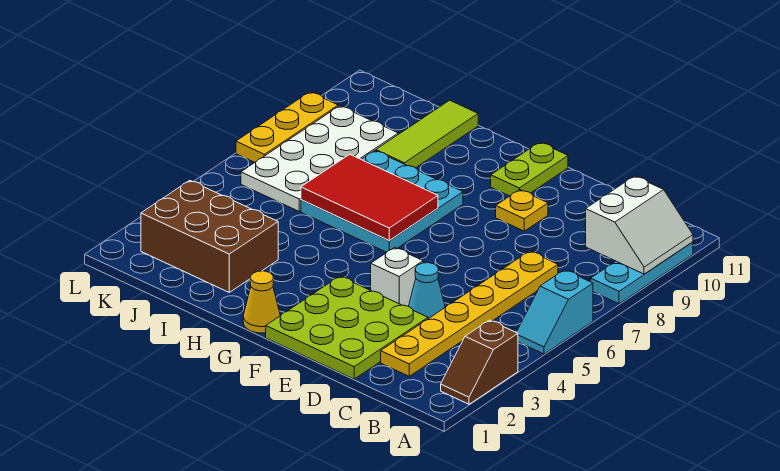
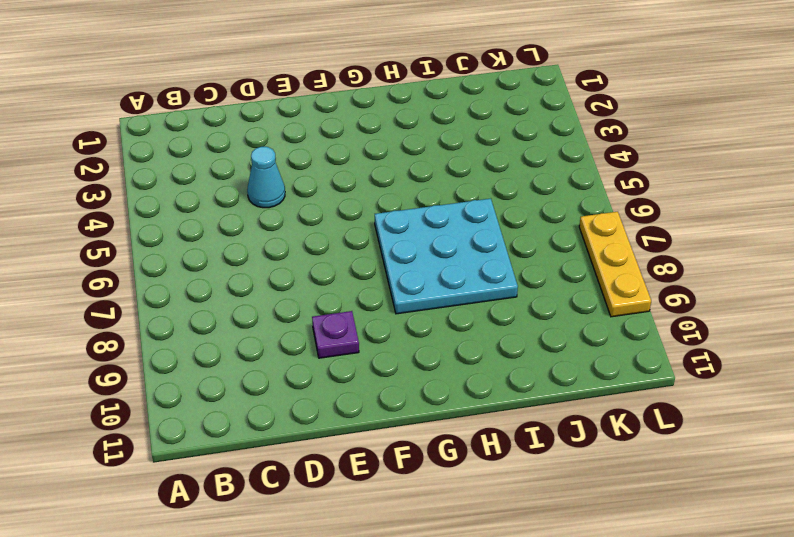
purple plate E9 level 1 -> yellow plate E9 level 1
none -> brown slope A2:A3 level 1 top 3
none -> cyan slope A5:A6 level 1 top 6
none -> cyan plate A8:A10 level 1

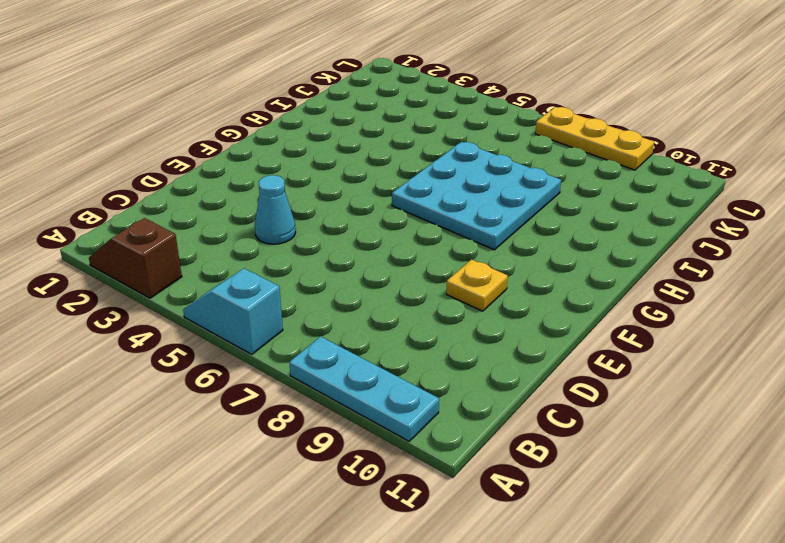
none -> yellow plate C2:C7 level 1
none -> lime plate D1:F3 level 1
none -> white brick E4 level 1

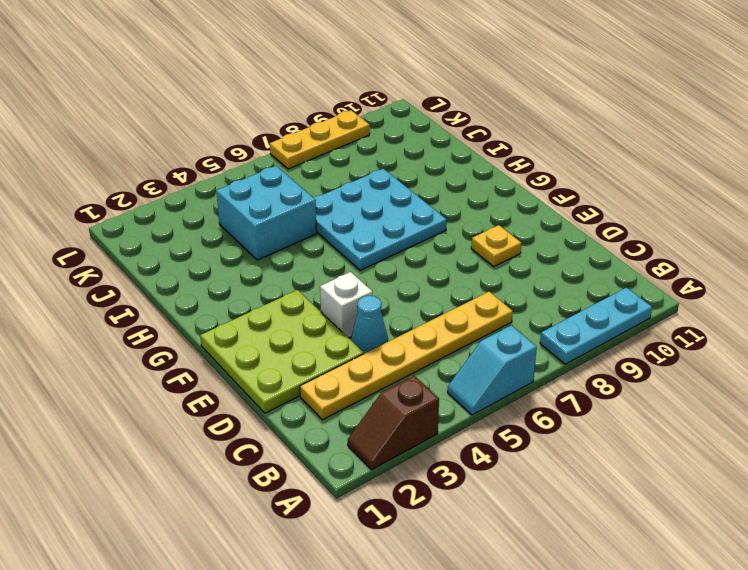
cyan brick I4:J5 level 1 -> none
none -> lime plate F10:F11 level 1
none -> yellow cone G1 level 1
none -> brown brick I2:K3 level 1

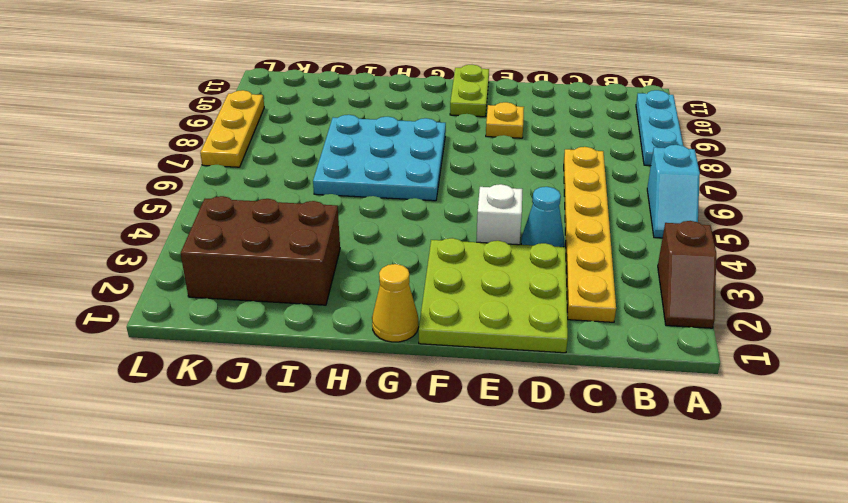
none -> lime tile I9:I11 level 1
none -> white plate J6:K9 level 1
none -> white slope A9:B10 level 2 top B

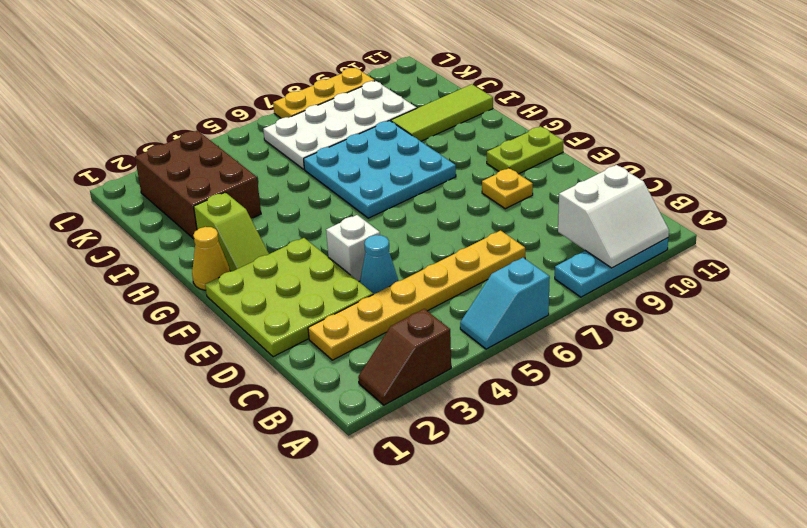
lime slope G2:H2 level 1 top H -> none
none -> red tile G6:I7 level 2

